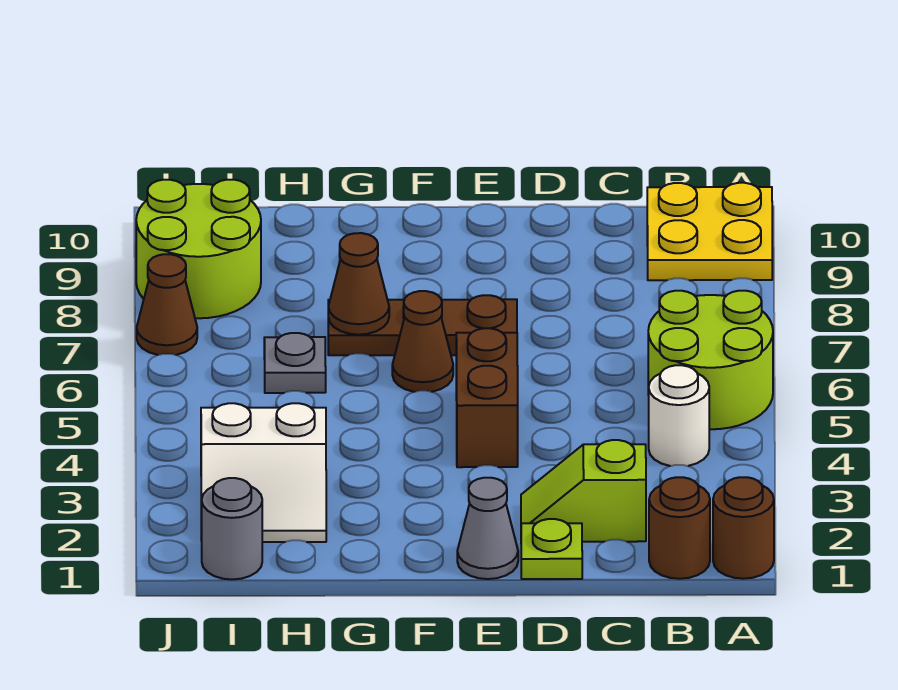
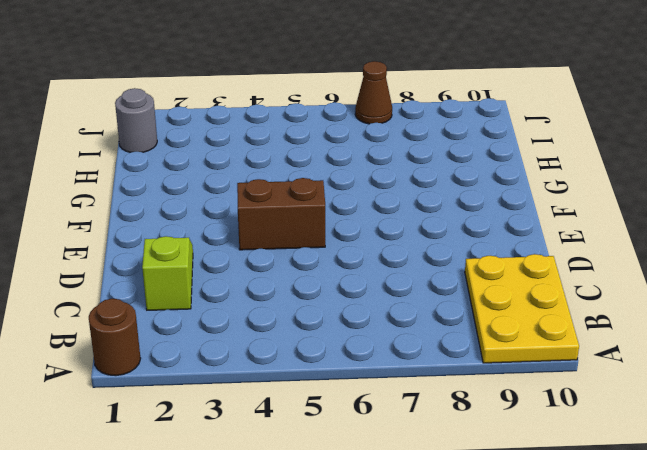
yellow plate A9:C10 level 1 -> yellow plate A9:B10 level 1
none -> lime round brick A5:B6 level 1
none -> brown round brick B1 level 1
none -> white round brick B4 level 1

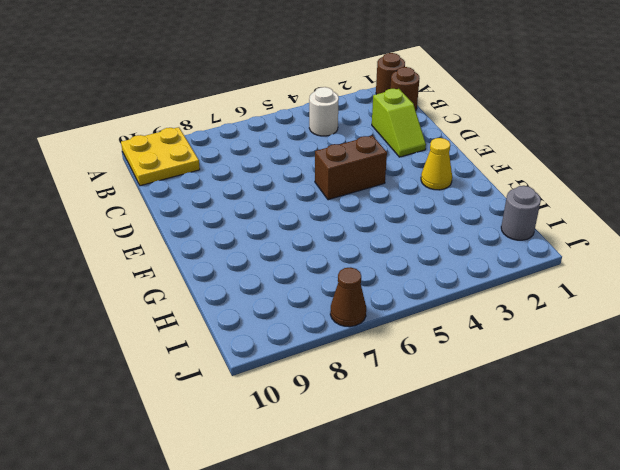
yellow cone F2 level 1 -> none
none -> lime round brick A5:B6 level 1
none -> lime plate D1 level 1
none -> grey cone E1 level 1

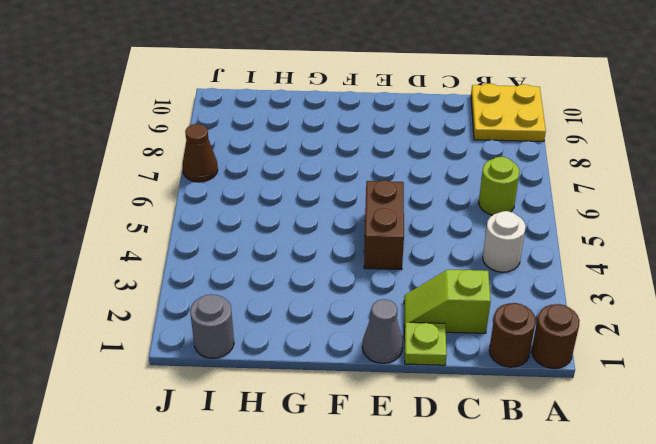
lime round brick B6 level 1 -> lime round brick A5:B6 level 1
none -> brown plate E7:G7 level 1
none -> brown cone F6 level 1
none -> white slope H2:I3 level 1 top 3

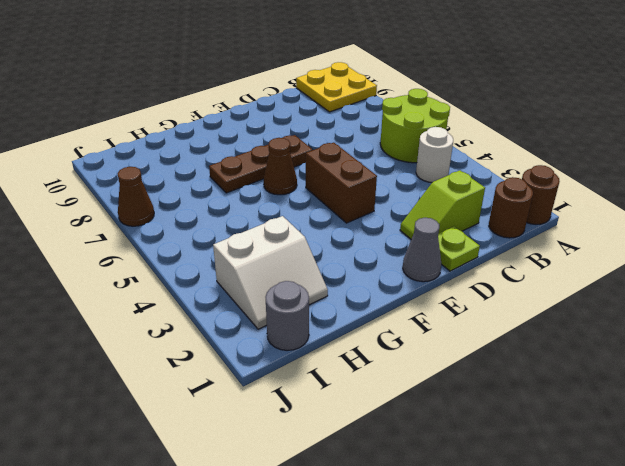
none -> grey plate H6 level 1
none -> lime round brick I8:J9 level 1
none -> brown cone G7 level 2

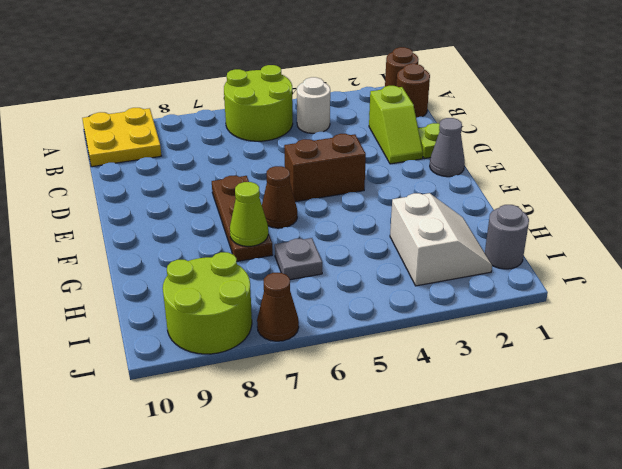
lime cone G7 level 2 -> brown cone G7 level 2

